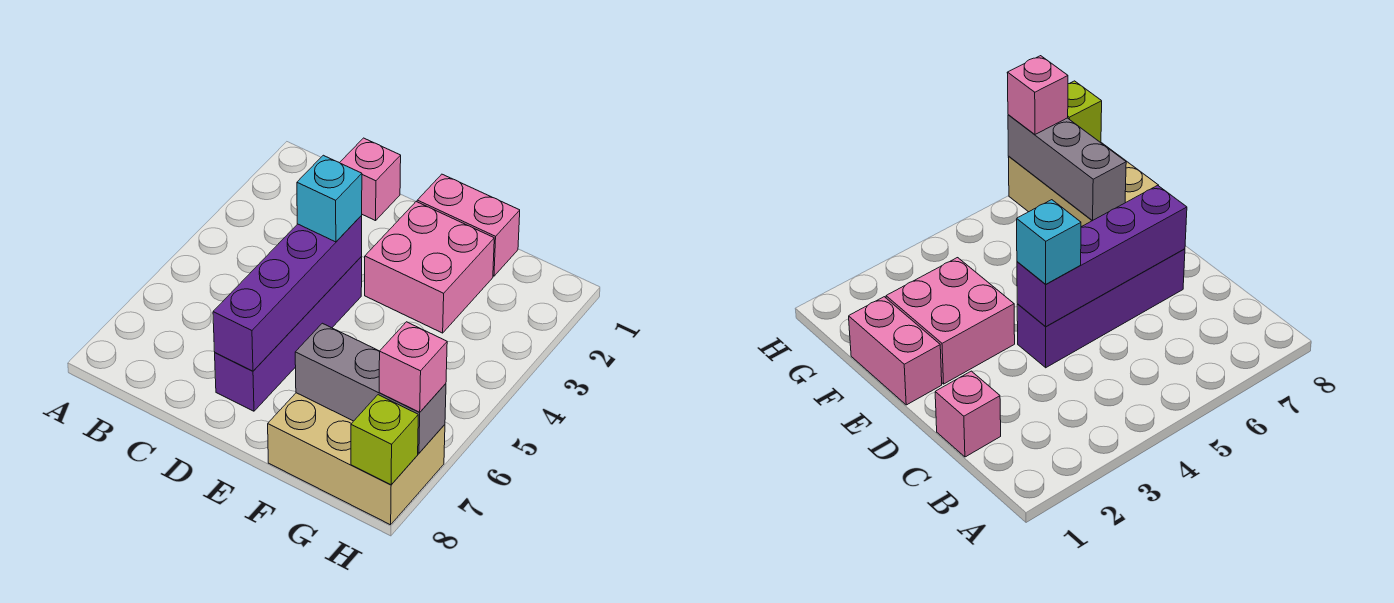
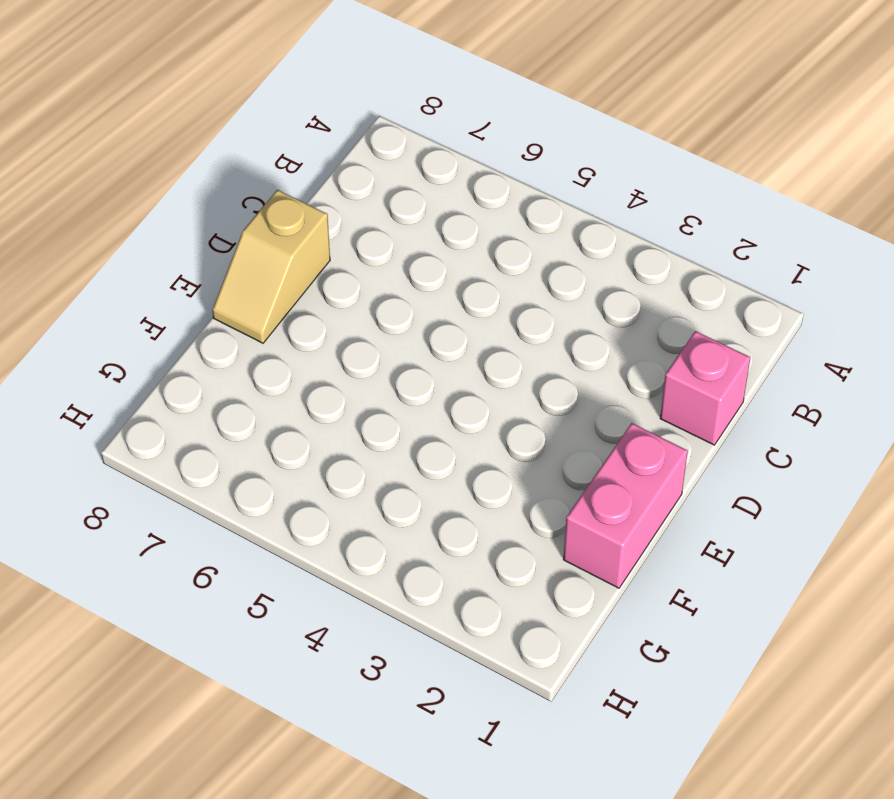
tan slope D8:E8 level 1 top D -> none
none -> purple brick D4:D7 level 1
none -> pink brick E2:F3 level 1

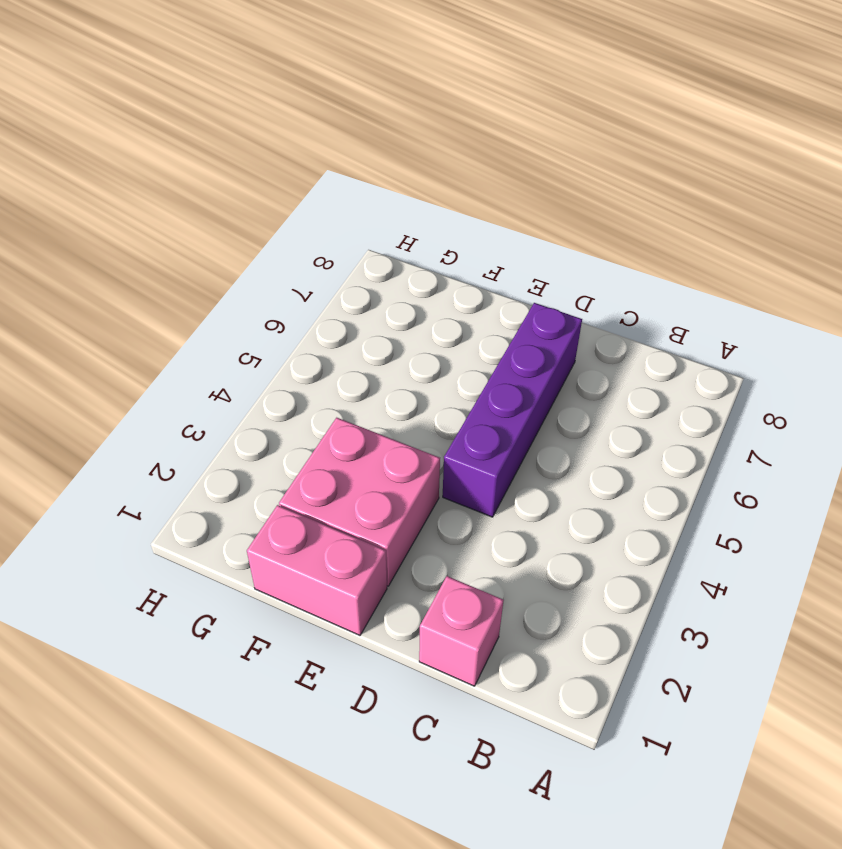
none -> tan brick F7:H8 level 1
none -> purple brick D4:D7 level 2

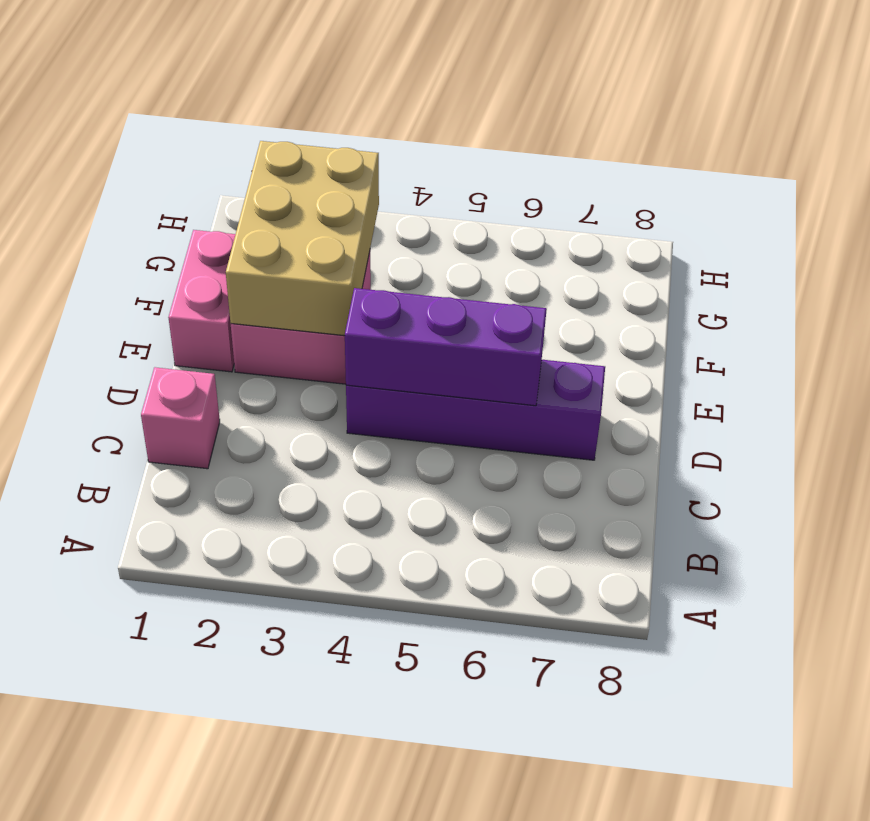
purple brick D4:D6 level 2 -> purple brick D4:D7 level 2
tan brick E2:G3 level 2 -> tan brick F7:H8 level 1
none -> grey brick F7:H7 level 2
none -> lime brick H8 level 2

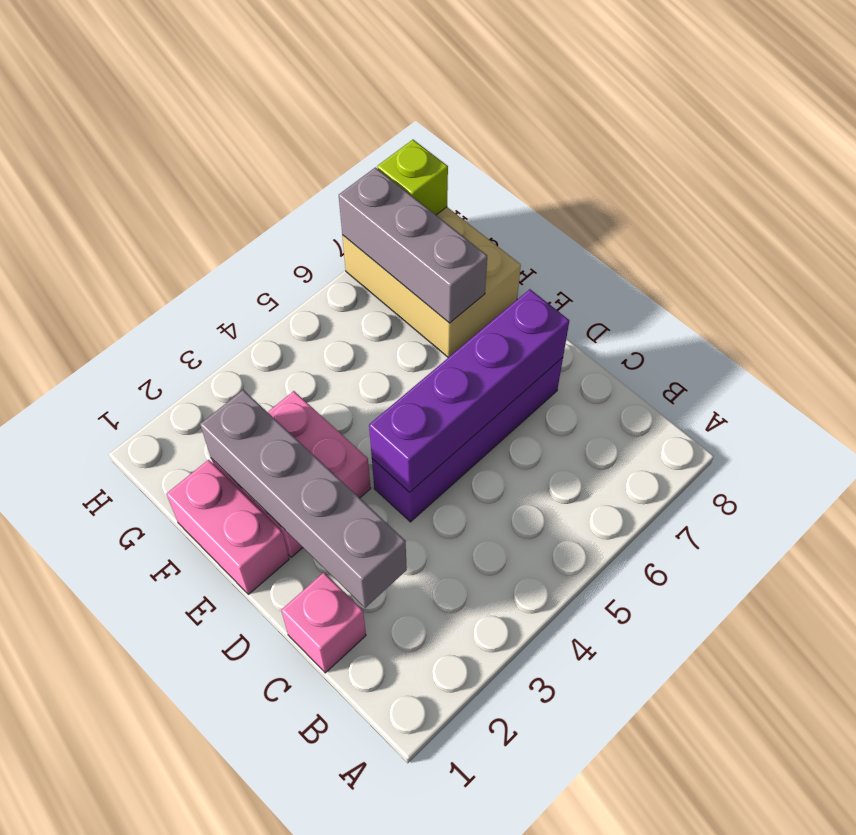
grey brick C2:F2 level 2 -> none
none -> cyan brick D4 level 3
none -> pink brick H7 level 3

